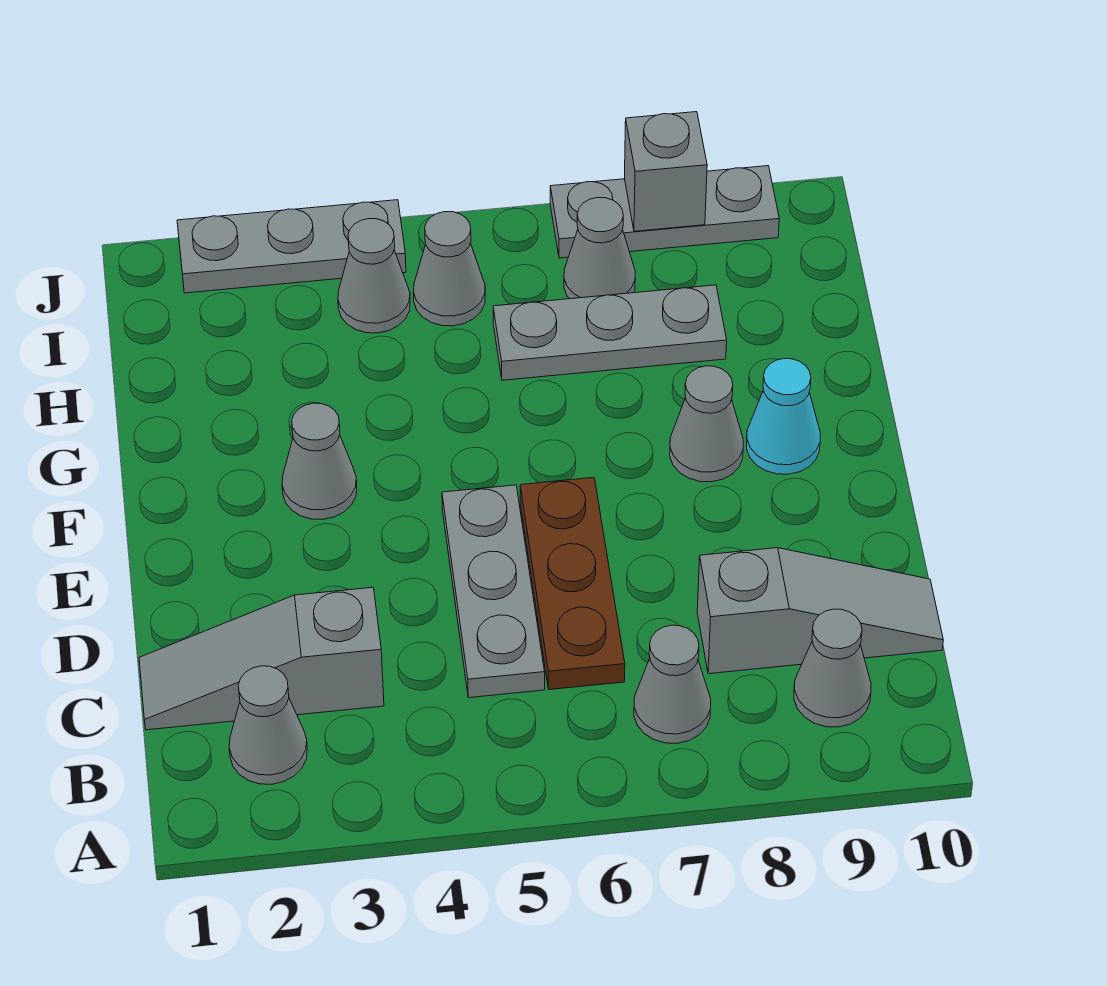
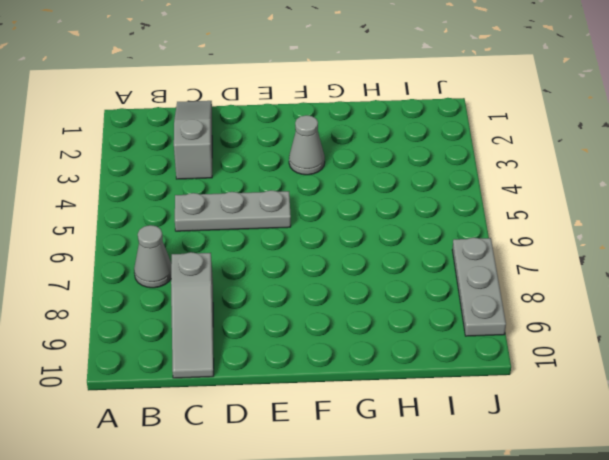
none -> grey cone B2 level 1
none -> grey cone B9 level 1
none -> brown plate C6:E6 level 1

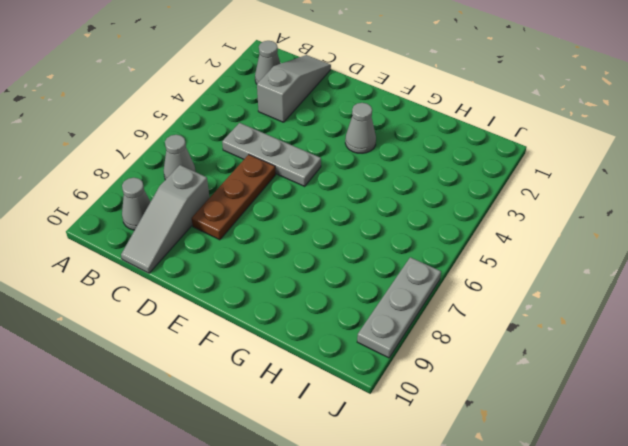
brown plate D6:D8 level 1 -> brown plate C6:E6 level 1
none -> grey cone F8 level 1
none -> cyan cone F9 level 1
none -> grey plate H6:H8 level 1

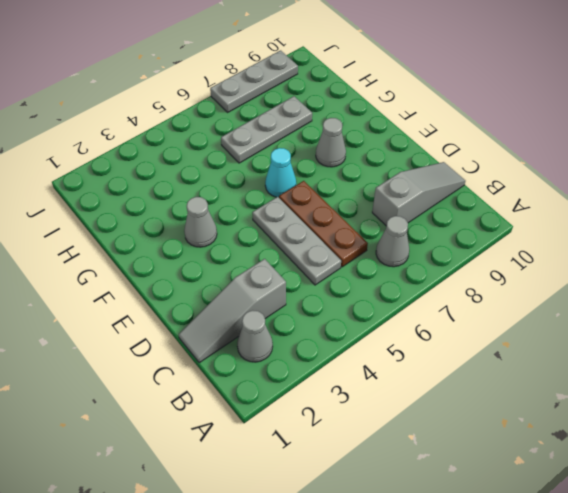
cyan cone F6 level 1 -> cyan cone F9 level 1
none -> grey cone B9 level 1
none -> grey cone I4 level 1
none -> grey cone I5 level 1

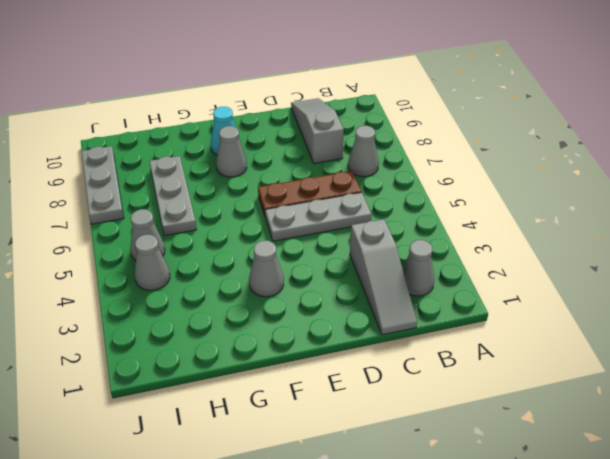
none -> grey cone B9 level 1
none -> grey cone I7 level 1
none -> grey plate J2:J4 level 1

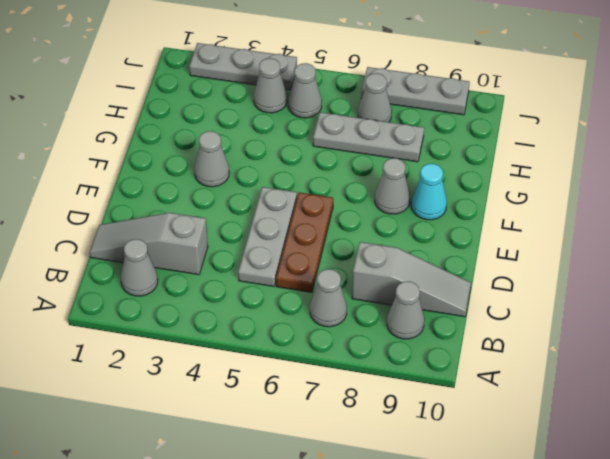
none -> grey brick J8 level 2

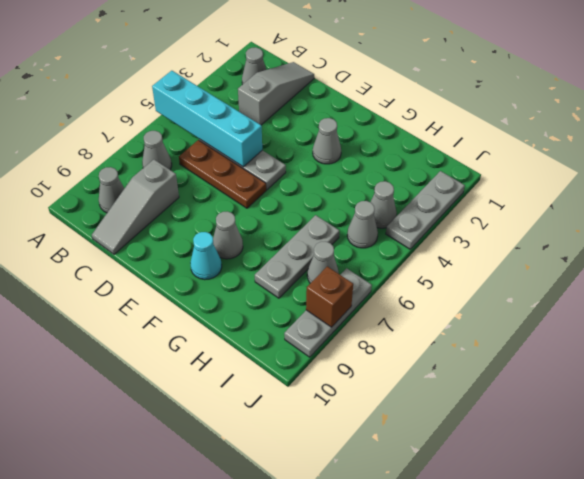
cyan brick A5:D5 level 2 -> none
brown brick J8 level 2 -> grey brick J8 level 2

